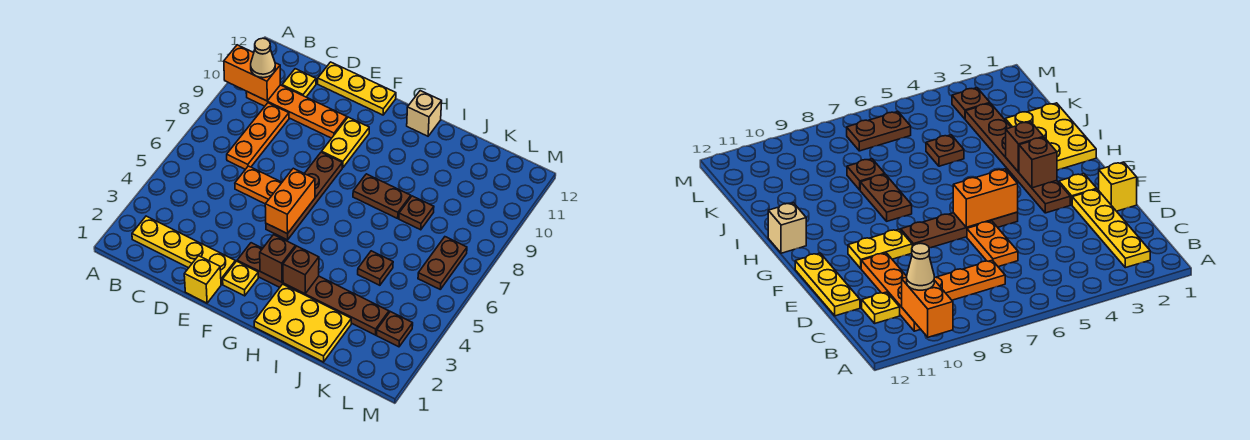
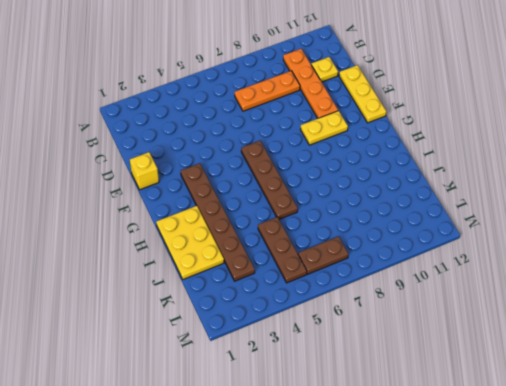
brown plate F6:I6 level 1 -> brown plate F5:F8 level 1
brown plate J5:L5 level 1 -> brown plate J5 level 1
none -> yellow plate B2:E2 level 1
none -> orange plate D6:E6 level 1
none -> yellow plate F2 level 1

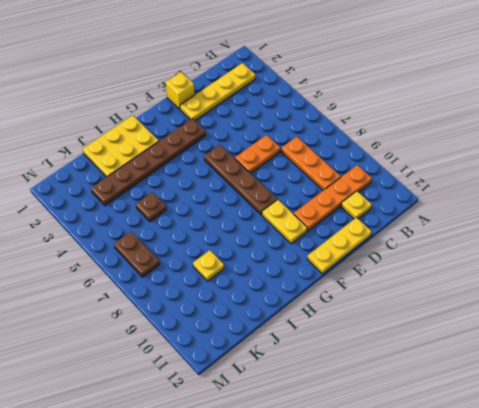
yellow plate J9 level 1 -> yellow plate F2 level 1
none -> brown plate H8:I8 level 1
none -> tan brick H12 level 1
none -> brown plate J8 level 1

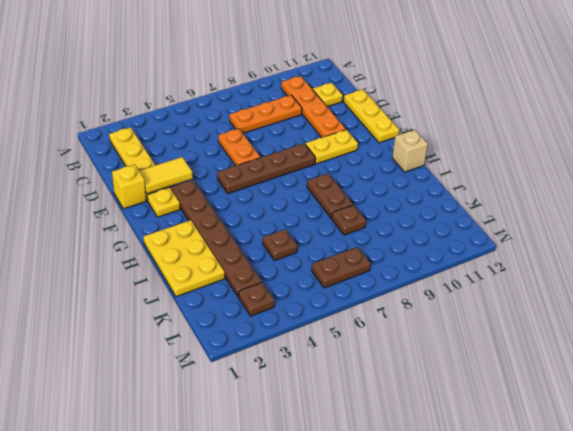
yellow tile E2:E3 level 2 -> none
none -> orange brick A10:B10 level 2
none -> orange brick F5:F6 level 2
none -> brown brick G3 level 2

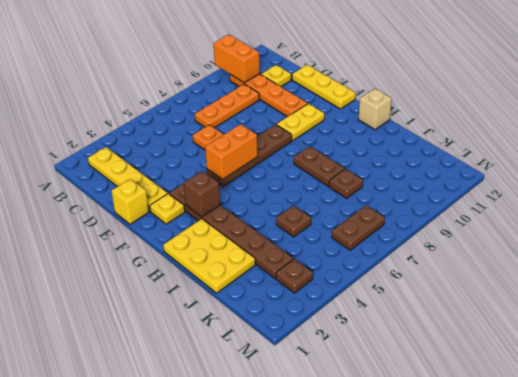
none -> brown brick H3 level 2
none -> tan cone B10 level 3

